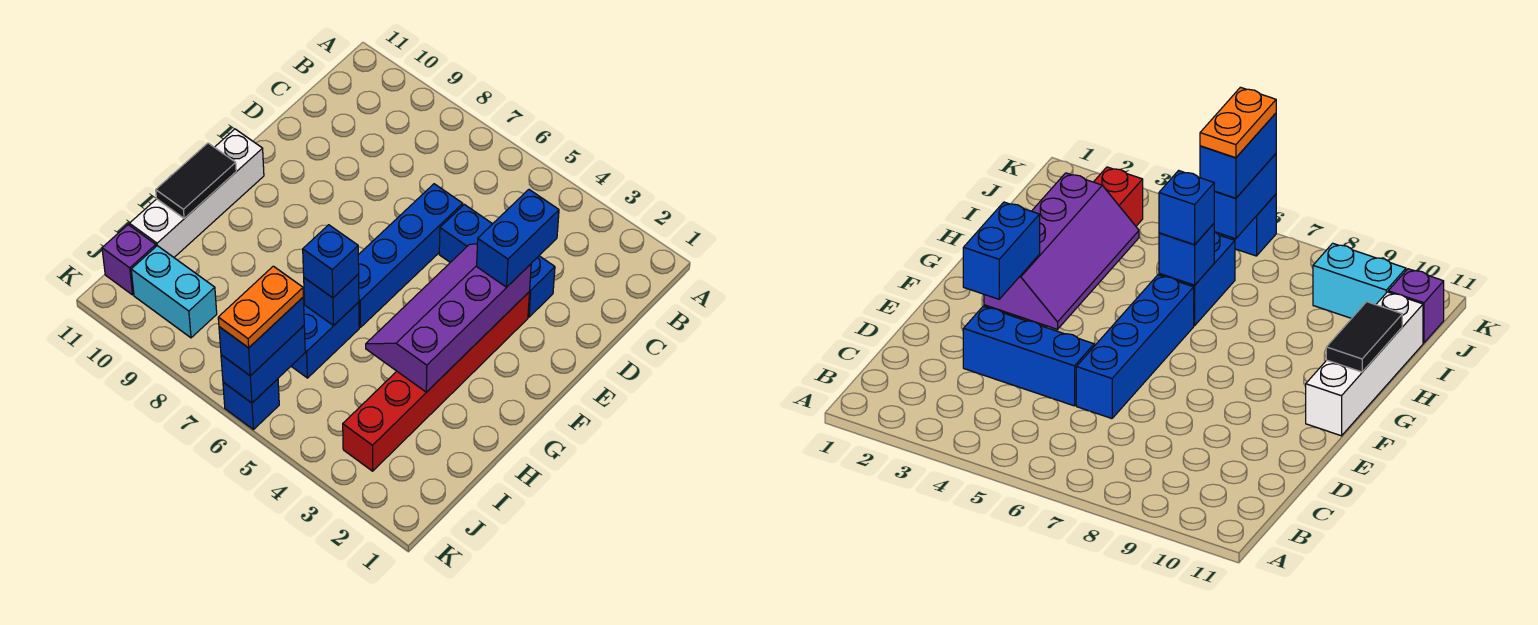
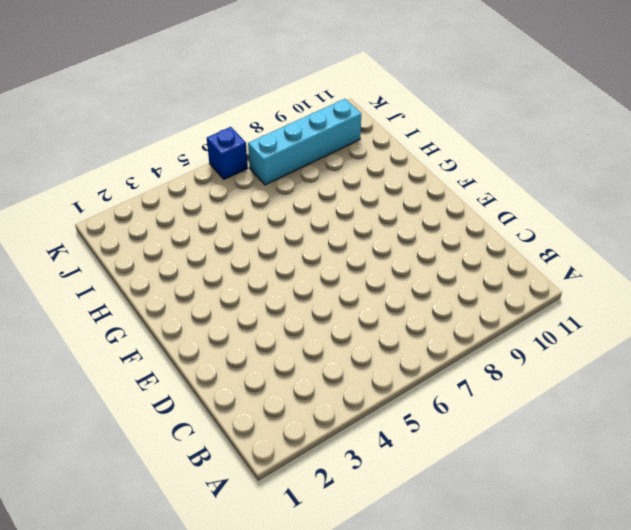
cyan brick J7:J10 level 1 -> cyan brick J9:J10 level 1
none -> blue brick D3:D5 level 1
none -> blue brick D6:G6 level 1
none -> red brick E3:J3 level 1

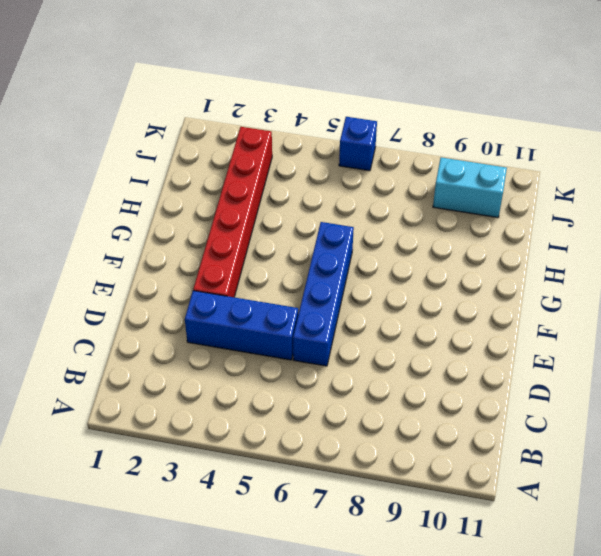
none -> white brick F11:I11 level 1
none -> blue brick H6:I6 level 1
none -> purple brick J11 level 1

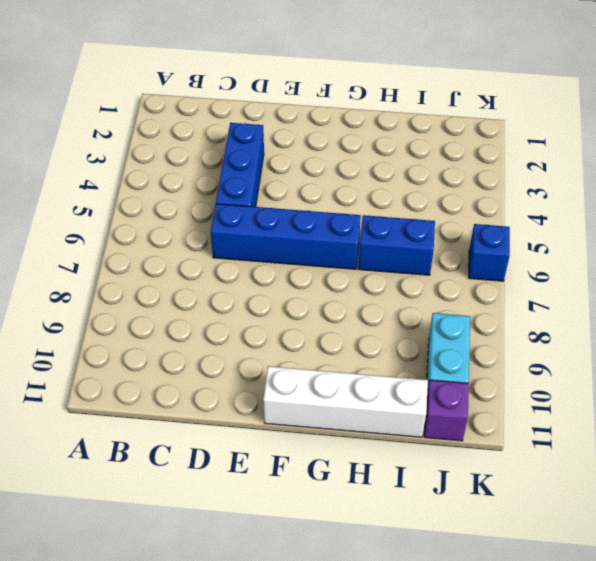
none -> red brick E3:J3 level 1
none -> purple slope E3:H4 level 2 top 3
none -> black tile G11:H11 level 2

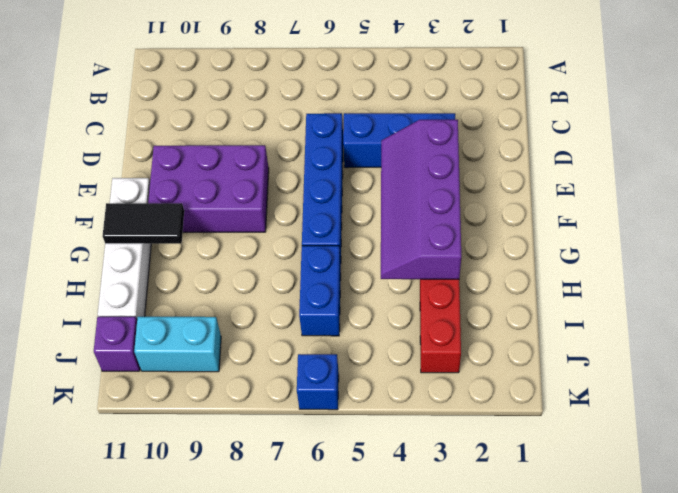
purple brick E8:F10 level 1 -> none
black tile G10:G11 level 2 -> black tile G11:H11 level 2
none -> blue brick H6 level 2
none -> blue brick J6:K6 level 2
none -> blue brick D3:E3 level 3

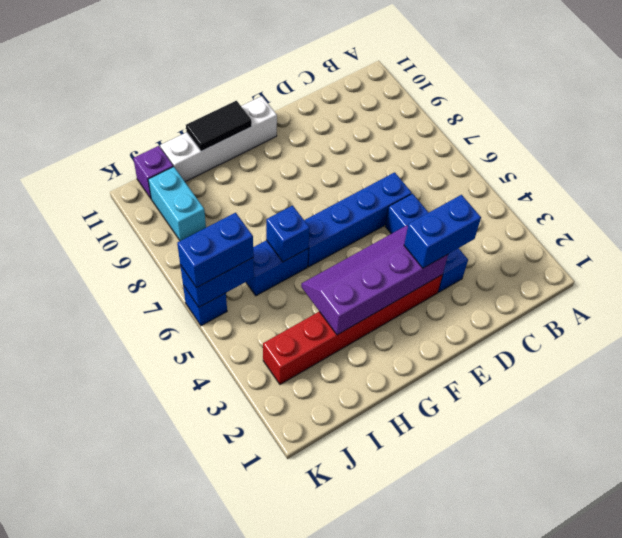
none -> blue brick H6 level 3
none -> orange plate J6:K6 level 4

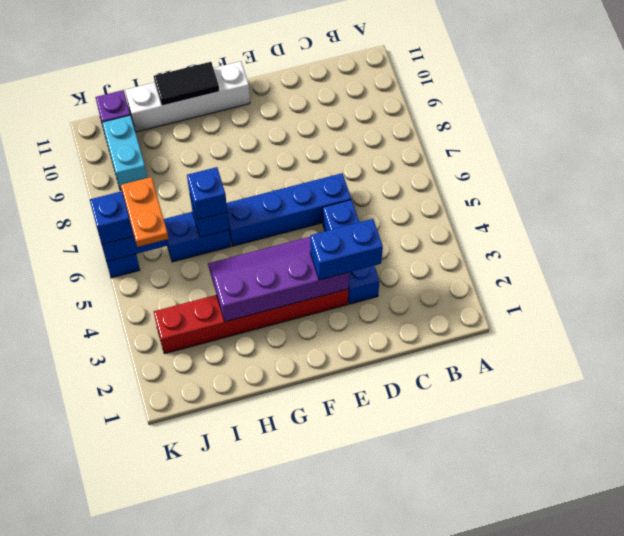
orange plate J5:J6 level 4 -> orange plate J6:K6 level 4

